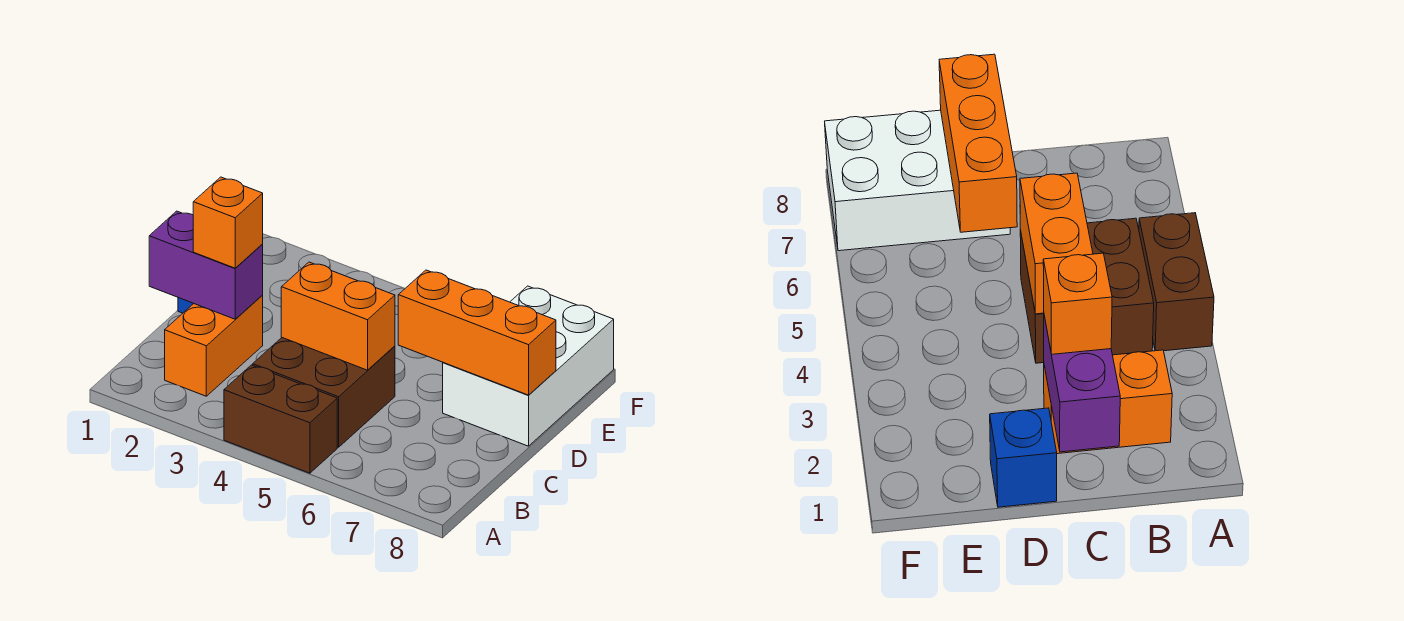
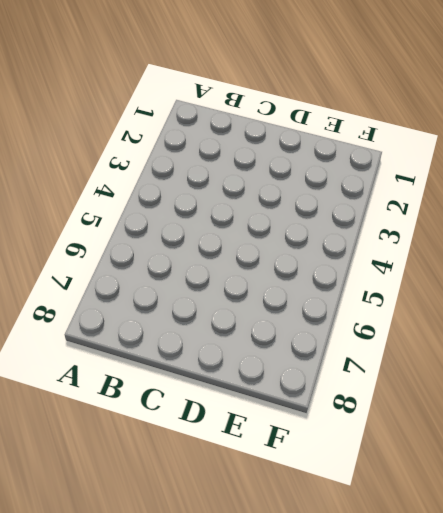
none -> brown brick A4:A5 level 1
none -> orange brick B2:C2 level 1

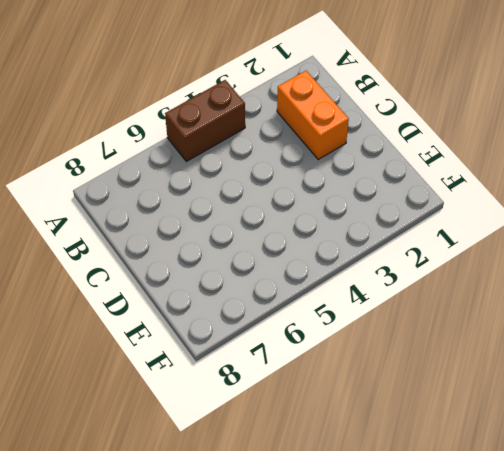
none -> brown brick B4:C5 level 1
none -> blue brick D1 level 1

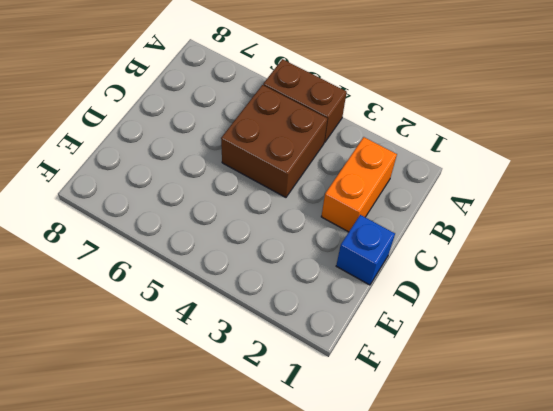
none -> white brick D7:F8 level 1
none -> purple brick C1:C2 level 2

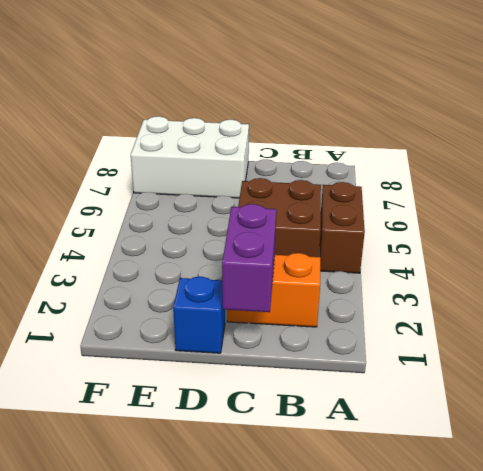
none -> orange brick C4:C5 level 2
none -> orange brick D6:D8 level 2

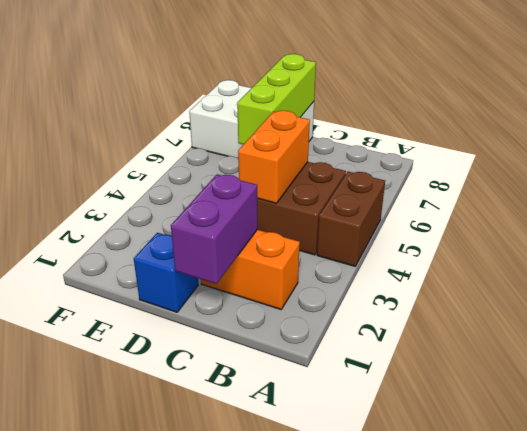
lime brick D6:D8 level 2 -> orange brick D6:D8 level 2
none -> orange brick C2 level 3

